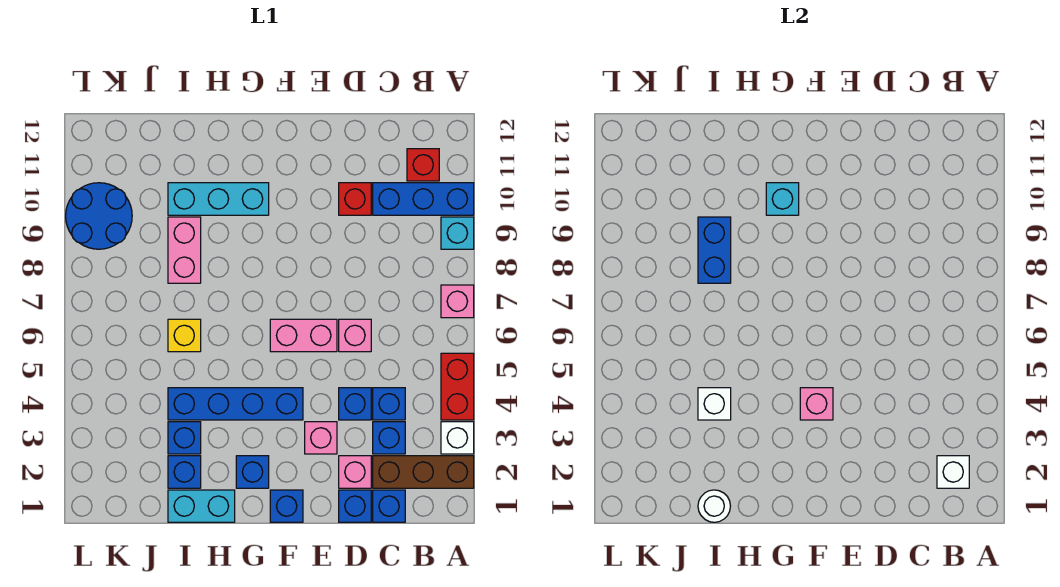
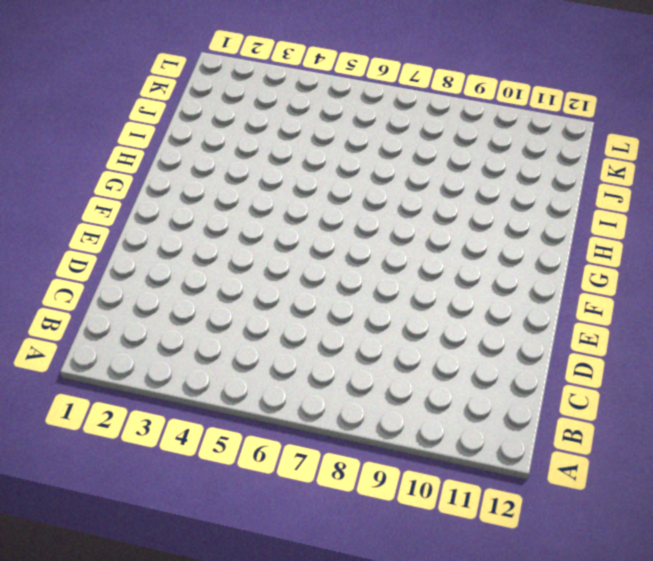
none -> brown brick A2:C2 level 1
none -> white brick A3 level 1
none -> red brick A4:A5 level 1
none -> pink brick A7 level 1

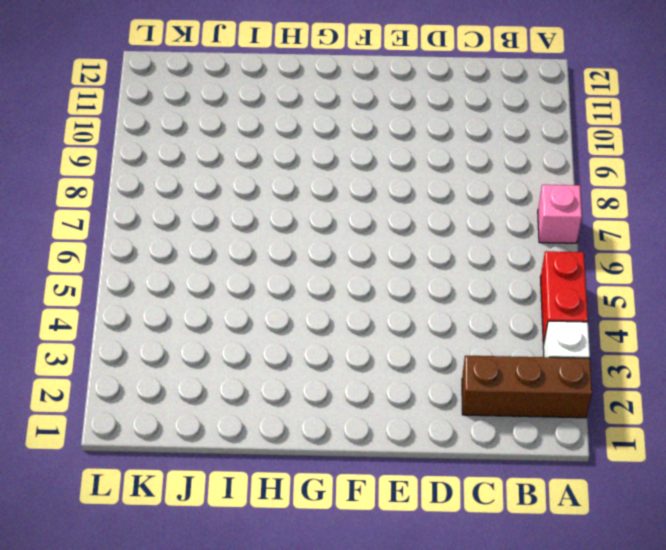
none -> cyan brick A9 level 1
none -> blue brick A10:C10 level 1
none -> red brick B11 level 1
none -> blue brick C1 level 1

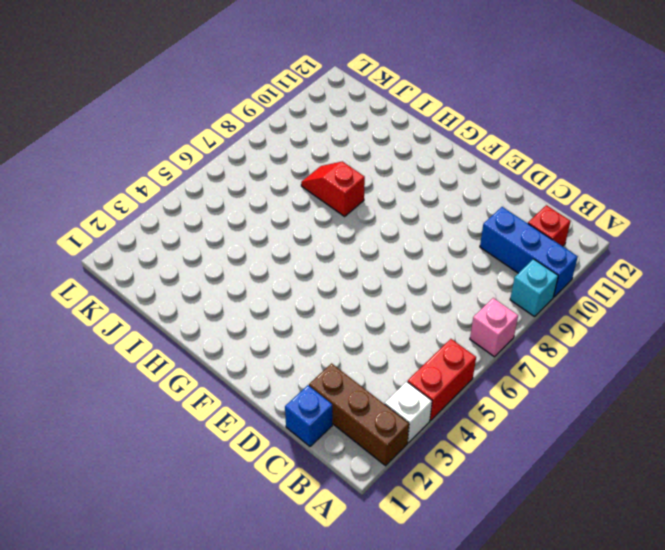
red slope H8:I8 level 1 top H -> pink brick I8:I9 level 1
none -> blue brick C3 level 1
none -> blue brick C4 level 1
none -> blue brick D1 level 1
none -> pink brick D2 level 1

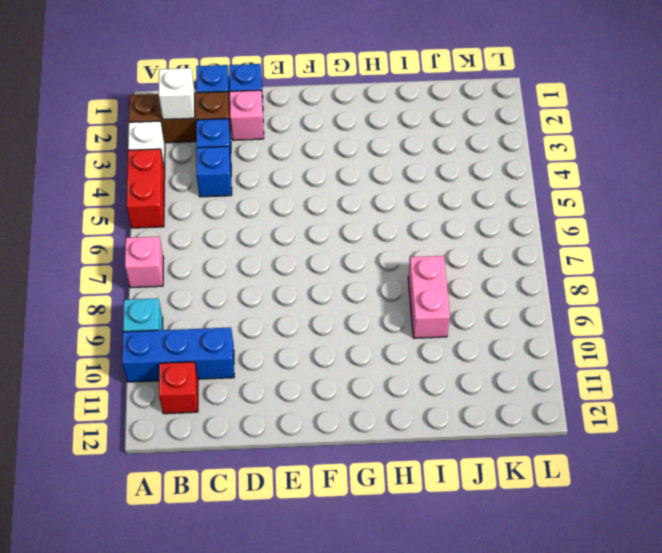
none -> blue brick D4 level 1
none -> pink brick D6 level 1
none -> red brick D10 level 1
none -> pink brick E3 level 1

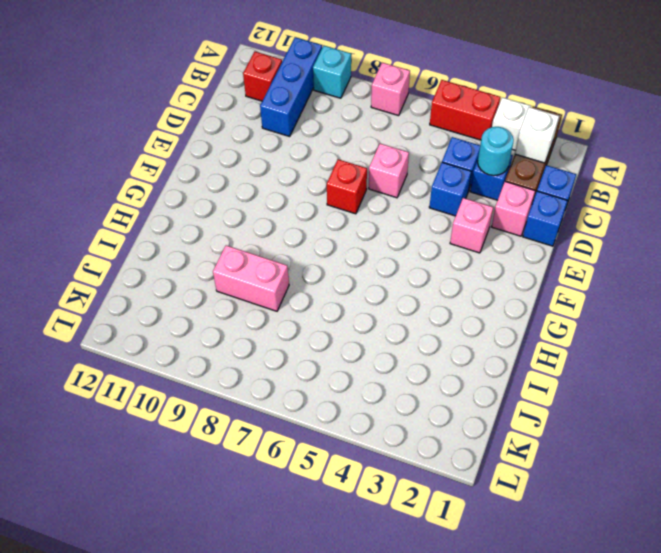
cyan round brick C3 level 2 -> none
red brick E7 level 1 -> red brick D10 level 1
none -> pink brick E6:F6 level 1
none -> blue brick F1 level 1
none -> blue brick F4:I4 level 1
none -> blue brick G2 level 1

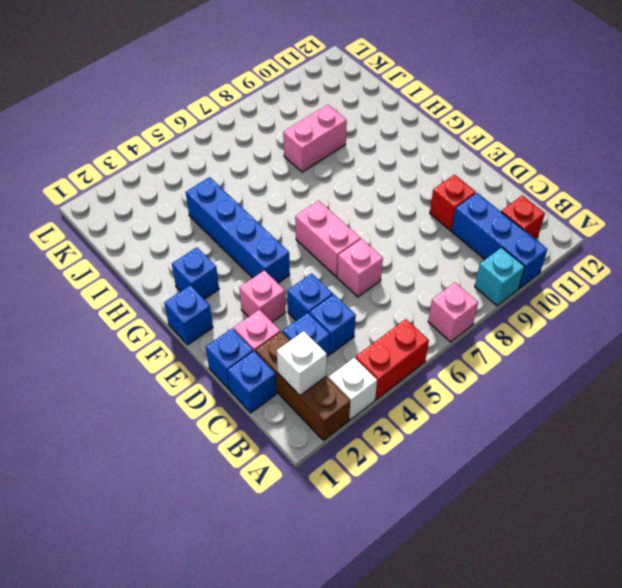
none -> cyan brick G10:I10 level 1
none -> cyan brick H1:I1 level 1
none -> blue brick I2 level 1
none -> blue brick I3 level 1

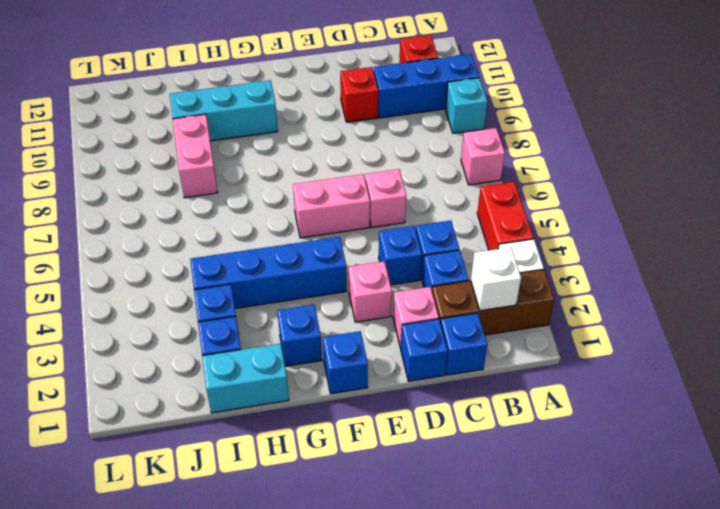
none -> yellow brick I6 level 1
none -> blue round brick K9:L10 level 1
none -> pink brick F4 level 2
none -> cyan brick G10 level 2

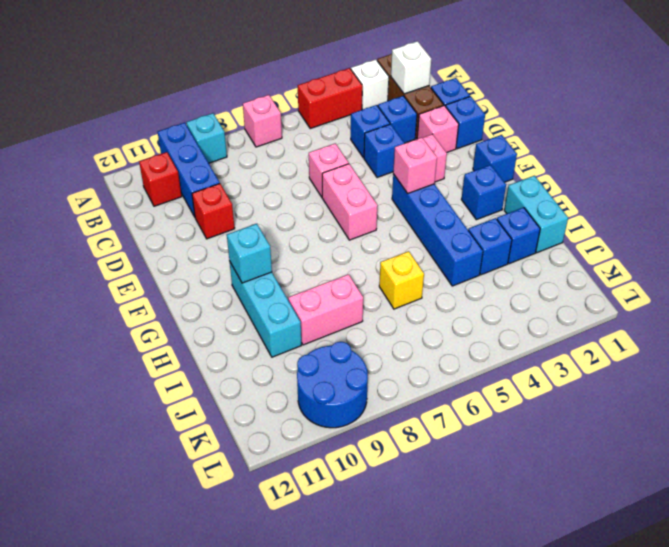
none -> white round brick I1 level 2
none -> white brick I4 level 2
none -> blue brick I8:I9 level 2

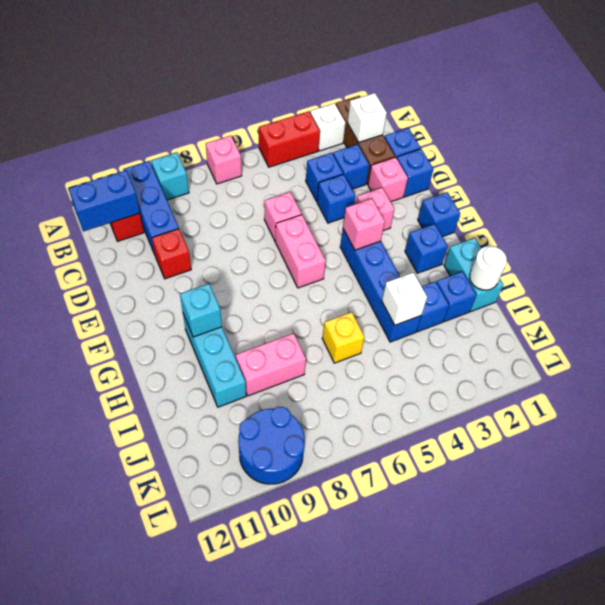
blue brick B11:B12 level 2 -> blue brick I8:I9 level 2

